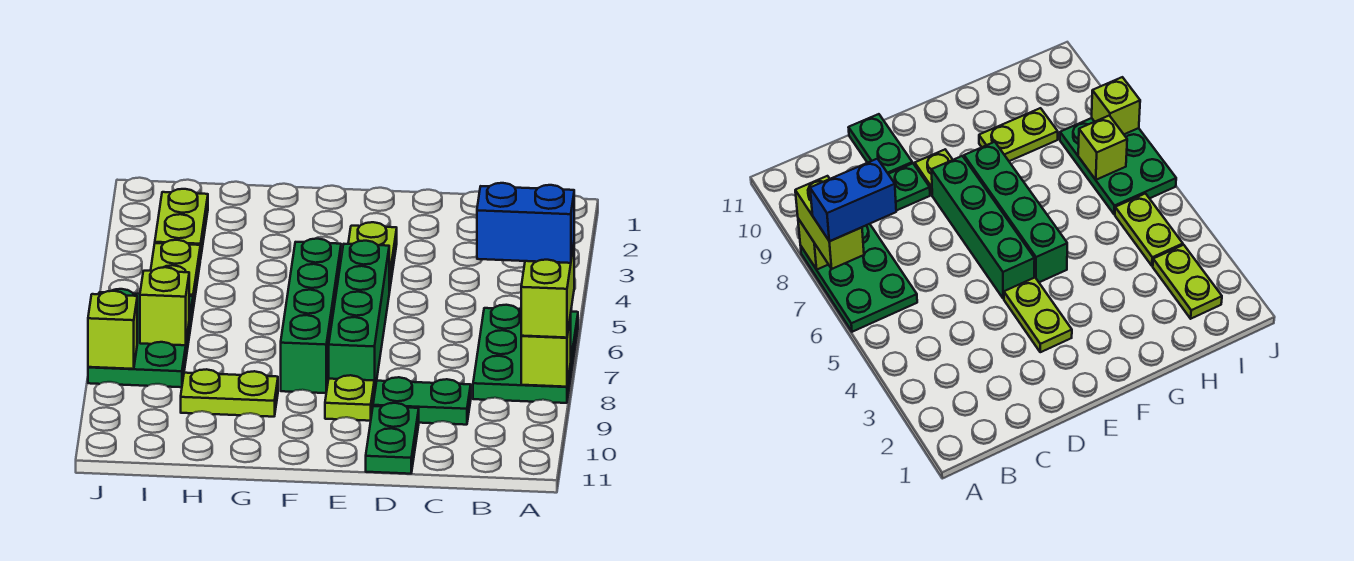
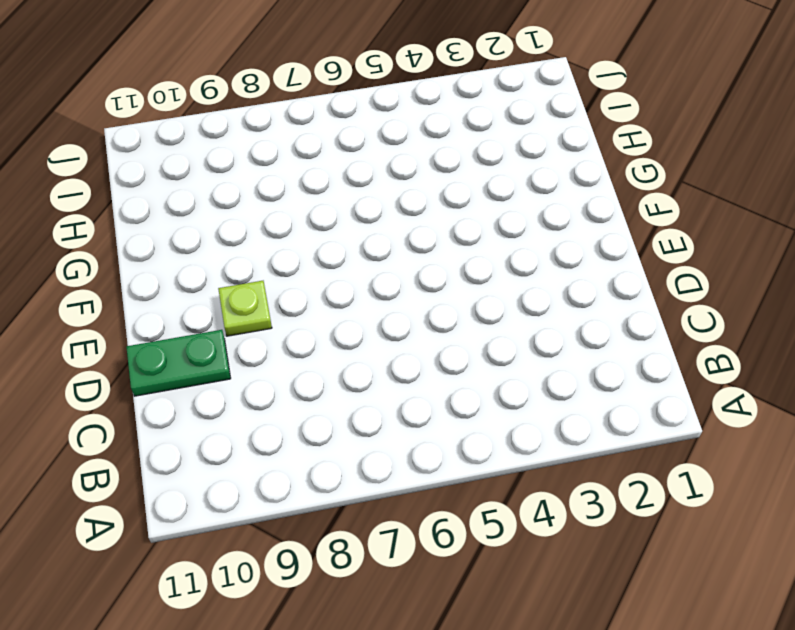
none -> green plate A6:B8 level 1
none -> green plate C9:D9 level 1
none -> lime plate E3:E4 level 1

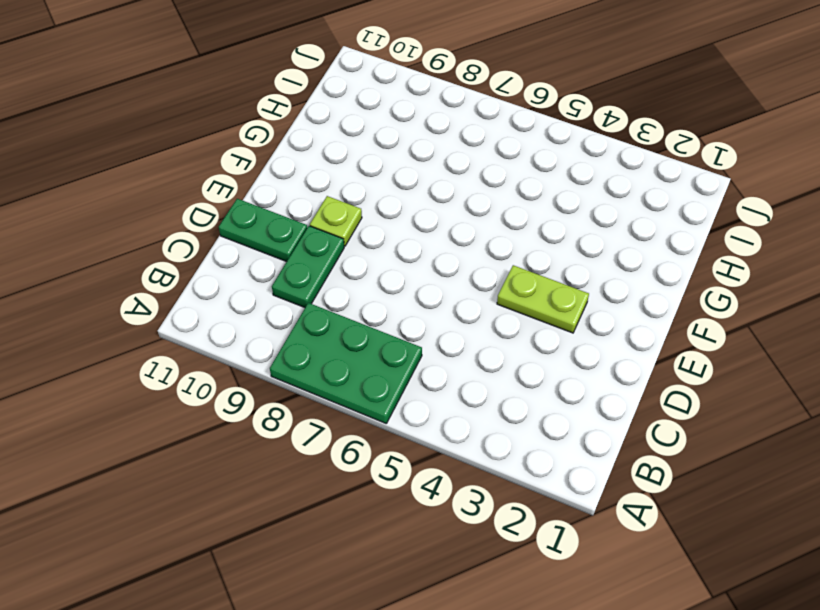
none -> green brick E5:E8 level 1
none -> green brick F5:F8 level 1
none -> lime plate G9:H9 level 1

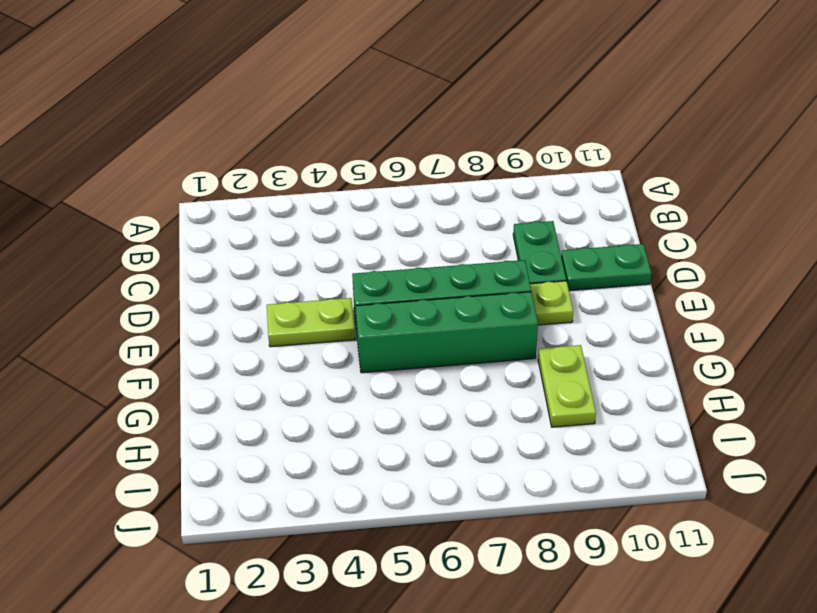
none -> green plate A6:B8 level 1
none -> lime plate I2:I3 level 1
none -> lime plate I4:I5 level 1

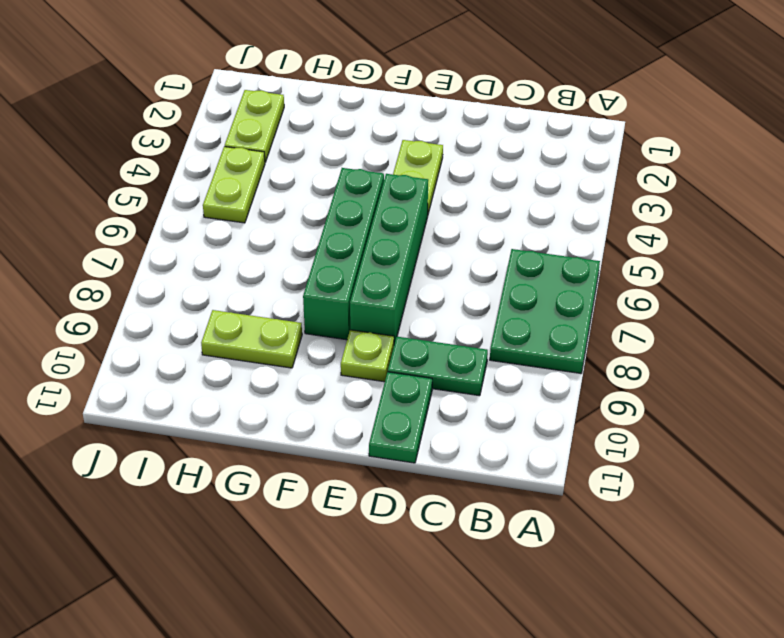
none -> green plate I6:J8 level 1
none -> lime brick A8 level 2
none -> lime brick I7 level 2

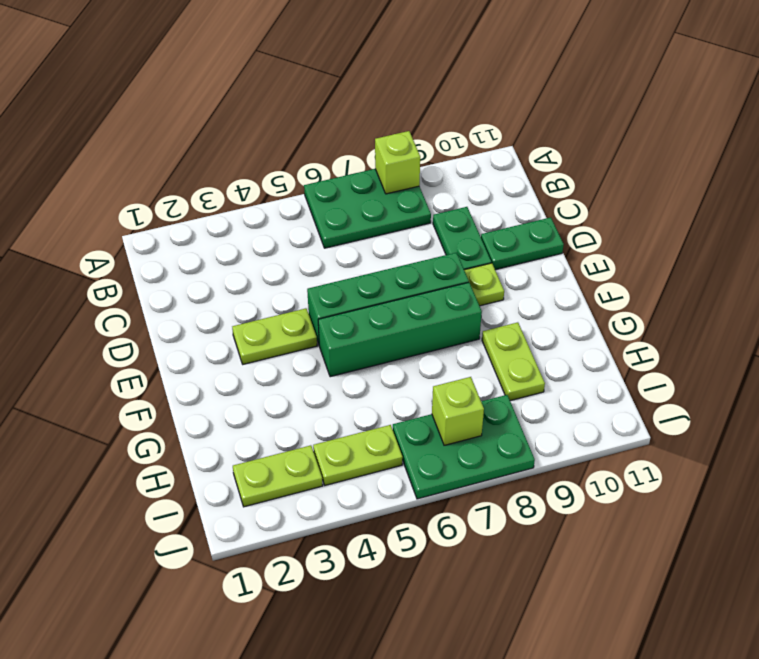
none -> lime brick J8 level 2
none -> lime brick A7:A8 level 3
none -> blue brick A7:B7 level 4

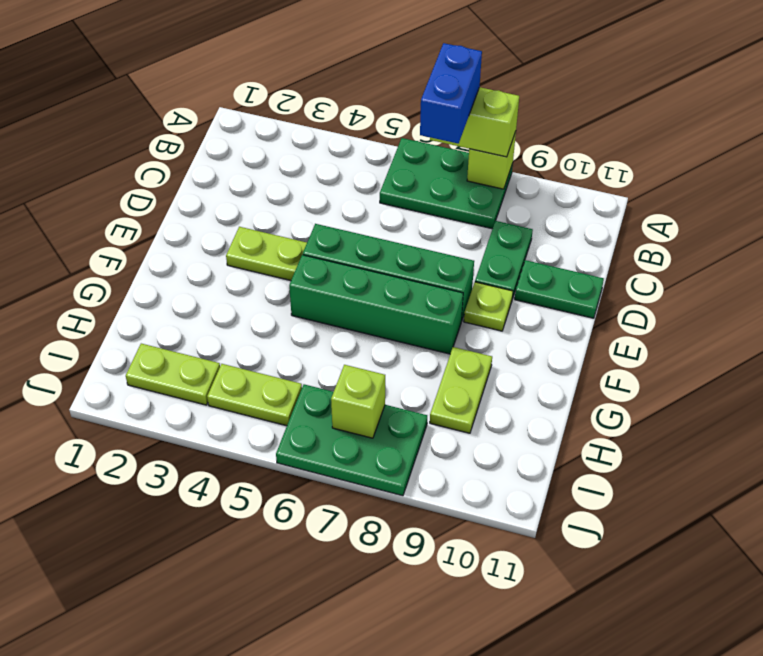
none -> lime brick J8 level 2

